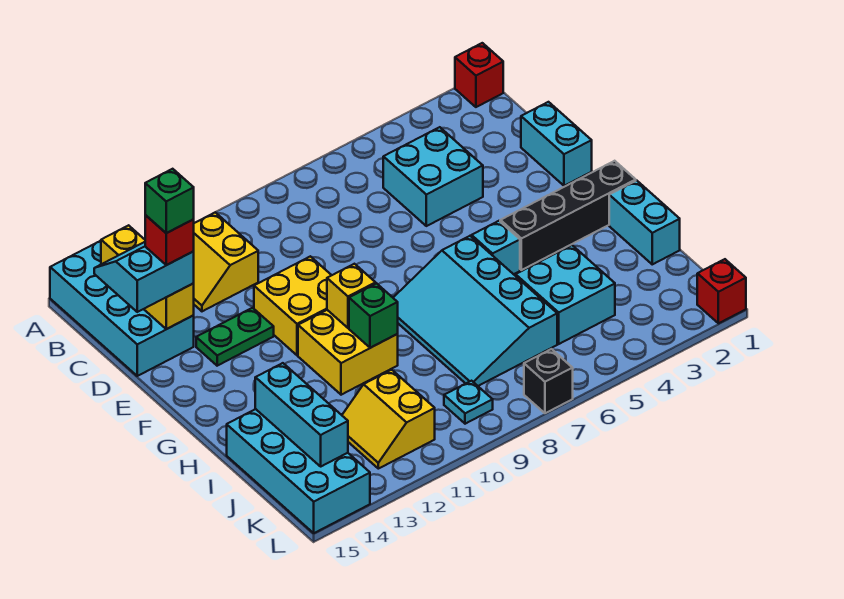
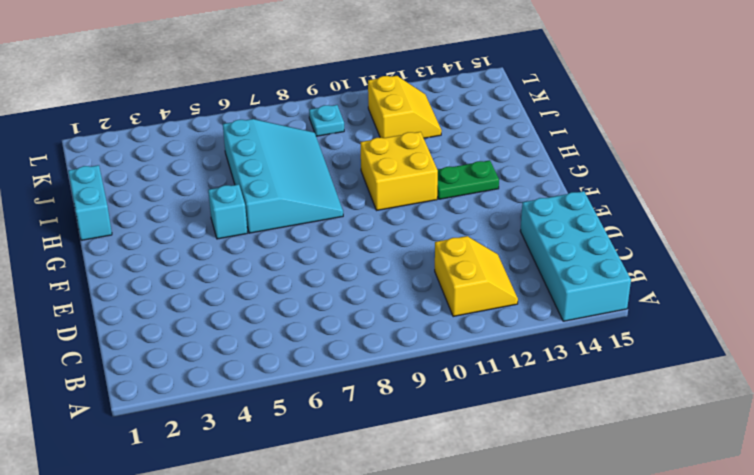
green plate G12:G13 level 1 -> green plate E12:E13 level 1
none -> red brick A1 level 1
none -> cyan brick C4:D5 level 1
none -> cyan brick D1:E1 level 1

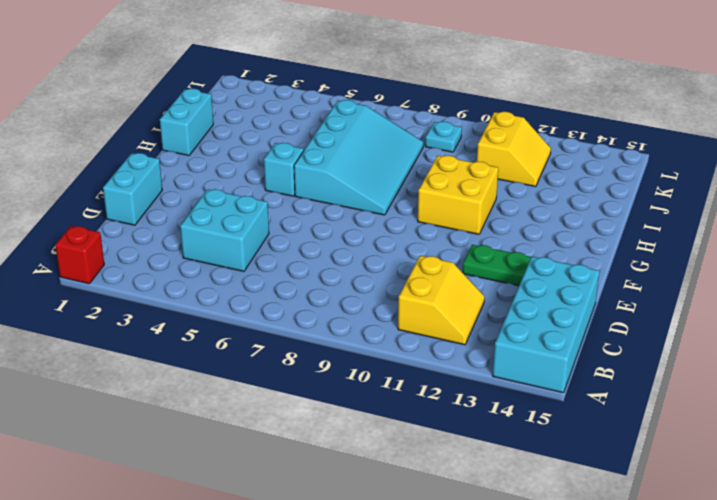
none -> yellow brick E10:F11 level 1
none -> black brick G1:G4 level 1
none -> cyan brick I4:J5 level 1

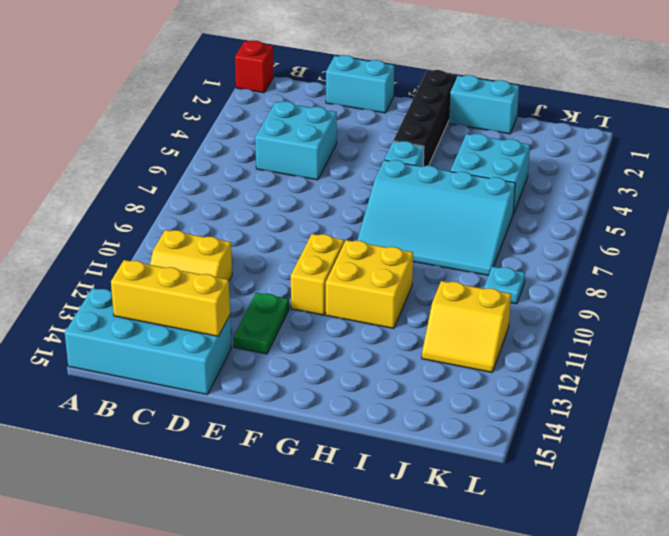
yellow brick F10:F11 level 1 -> yellow brick E10:F11 level 1
none -> cyan brick I14:L15 level 1
none -> red brick L1 level 1
none -> black brick L7 level 1

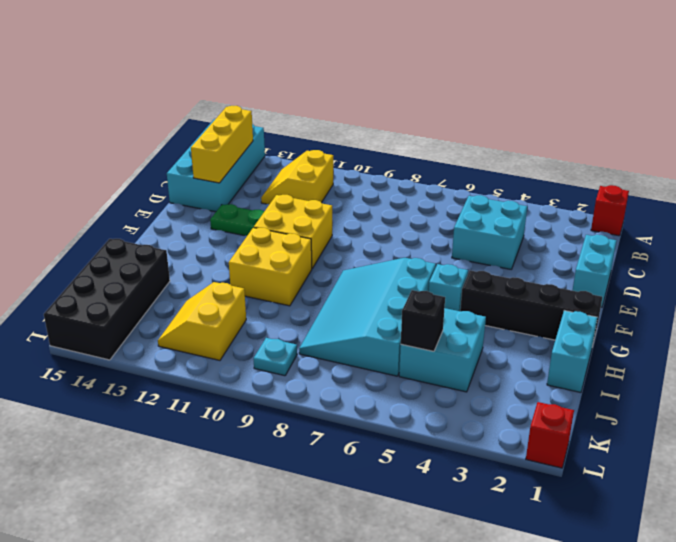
black brick I14:L15 level 1 -> cyan brick I14:L15 level 1
black brick J5 level 2 -> black brick L7 level 1
none -> yellow brick G10 level 2
none -> green brick H10 level 2
none -> cyan brick I14:K14 level 2

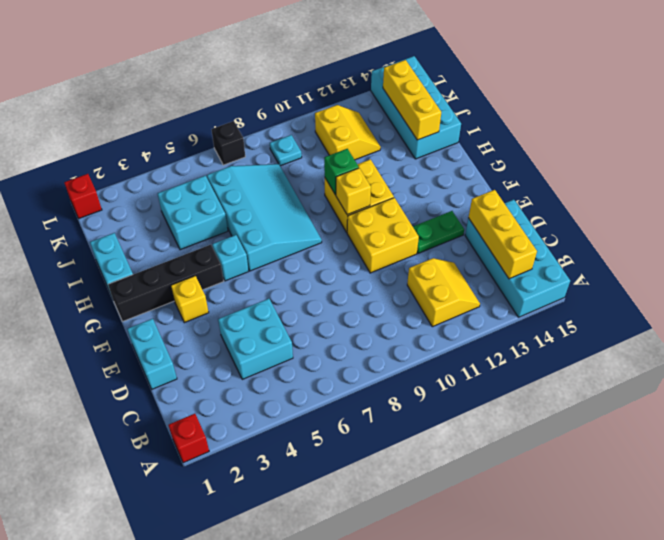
yellow brick F3 level 1 -> none
yellow brick I14:K14 level 2 -> cyan brick I14:K14 level 2
none -> cyan slope C14:D15 level 3 top D
none -> red brick D14 level 4
none -> green brick D14 level 5

